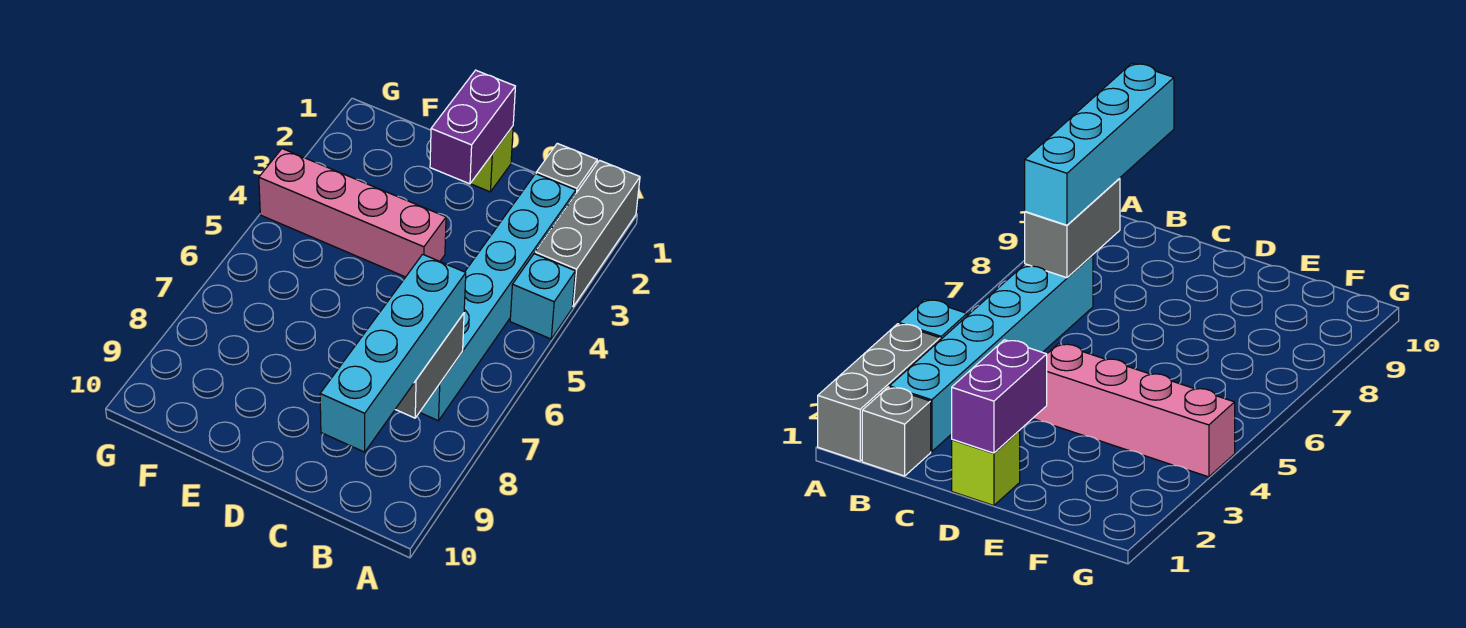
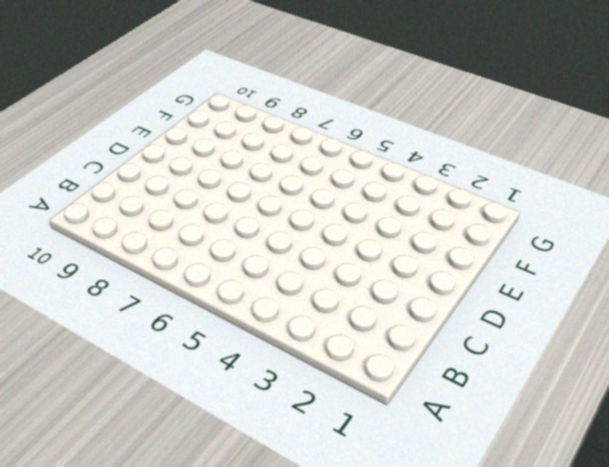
none -> grey brick A1:A3 level 1
none -> cyan brick A4 level 1

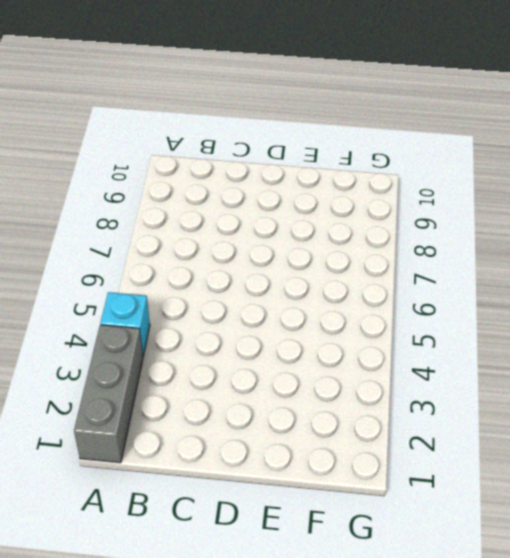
none -> grey brick B1 level 1
none -> cyan brick B2:B7 level 1

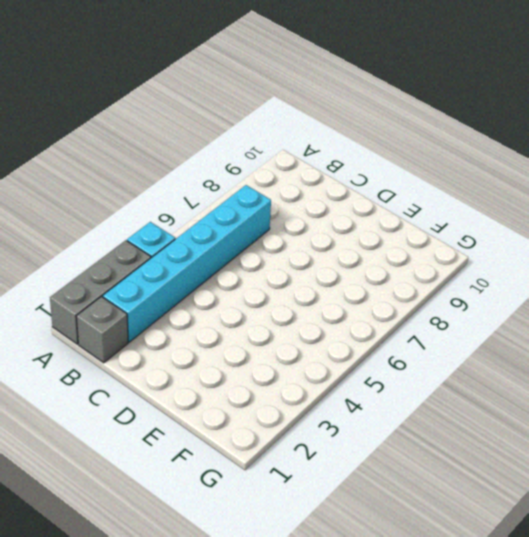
none -> lime brick D1 level 1
none -> pink brick D4:G4 level 1

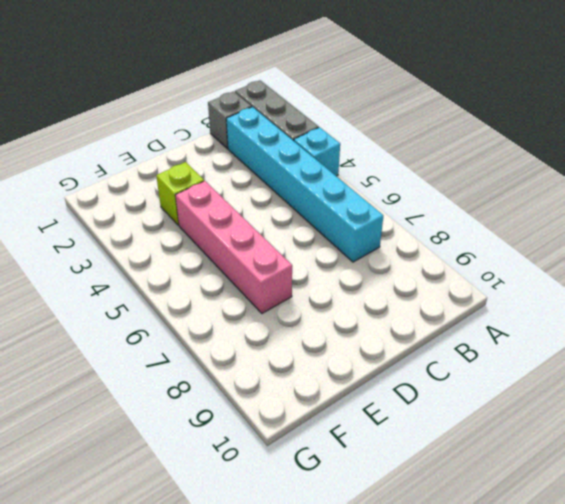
lime brick E3 level 1 -> lime brick D1 level 1
pink brick E4:E7 level 1 -> pink brick D4:G4 level 1
none -> grey brick B7:B8 level 2
none -> purple brick D1:D2 level 2

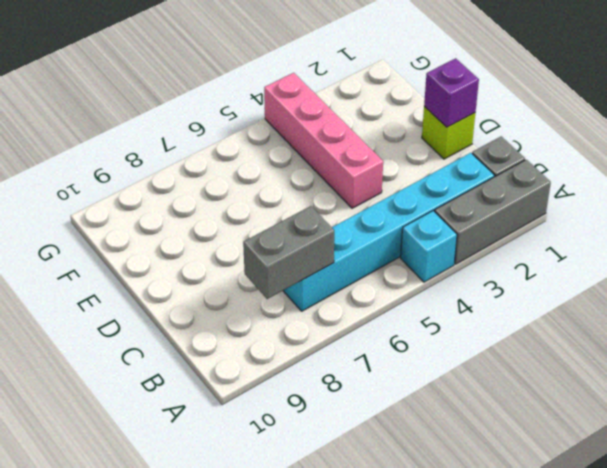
purple brick D1 level 2 -> purple brick D1:D2 level 2
none -> cyan brick B7:B10 level 3

